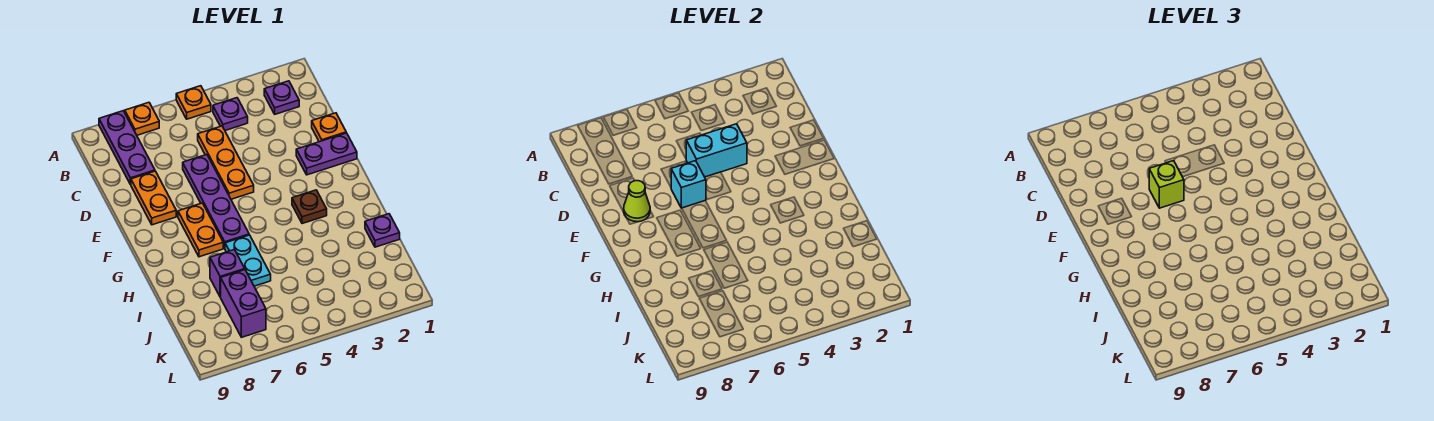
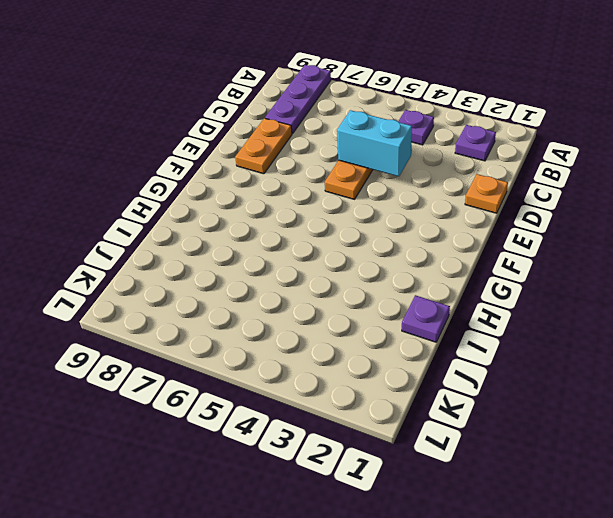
none -> orange plate A5 level 1
none -> orange plate A7 level 1
none -> purple plate D6:G6 level 1

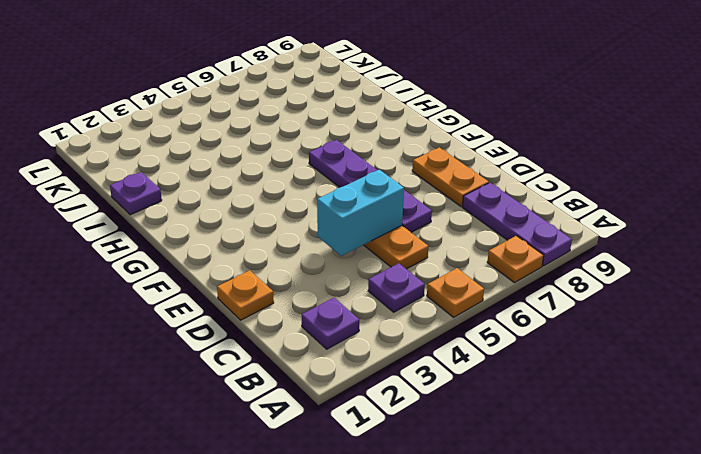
none -> purple plate E1:E2 level 1
none -> orange plate F7:G7 level 1
none -> brown plate G3 level 1

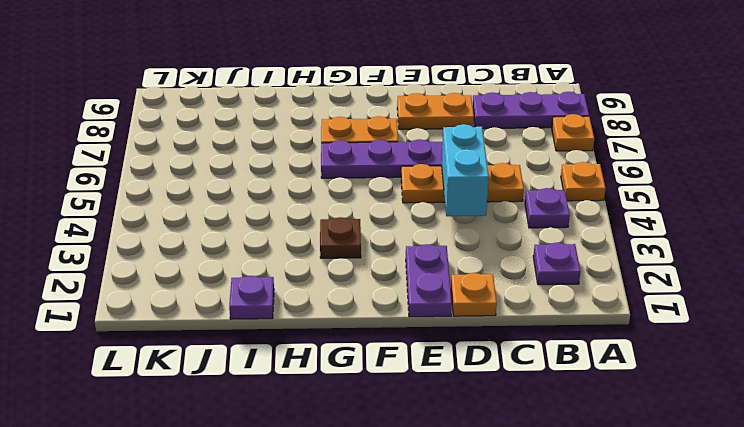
none -> cyan plate H6:I6 level 1
none -> purple brick I7 level 1
none -> purple brick J7:K7 level 1

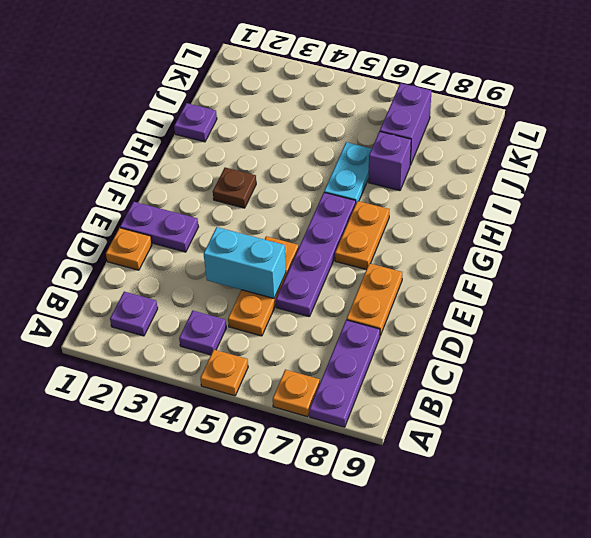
none -> cyan brick E6 level 2
none -> lime cone E8 level 2
none -> lime brick E6 level 3

